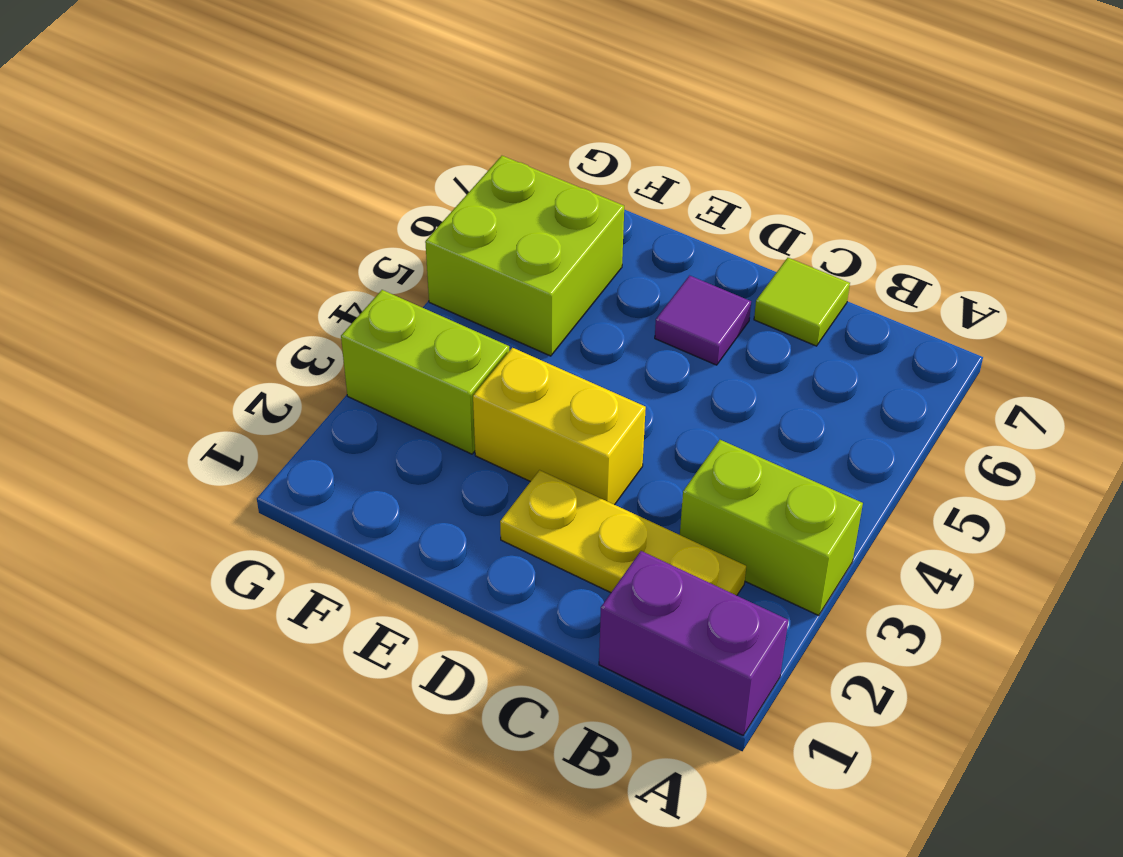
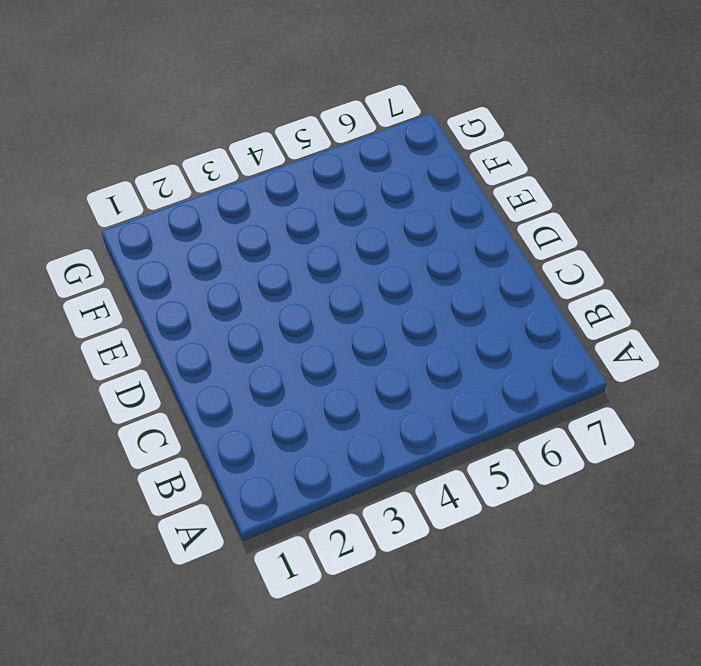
none -> purple brick A1:B1 level 1
none -> lime brick A3:B3 level 1

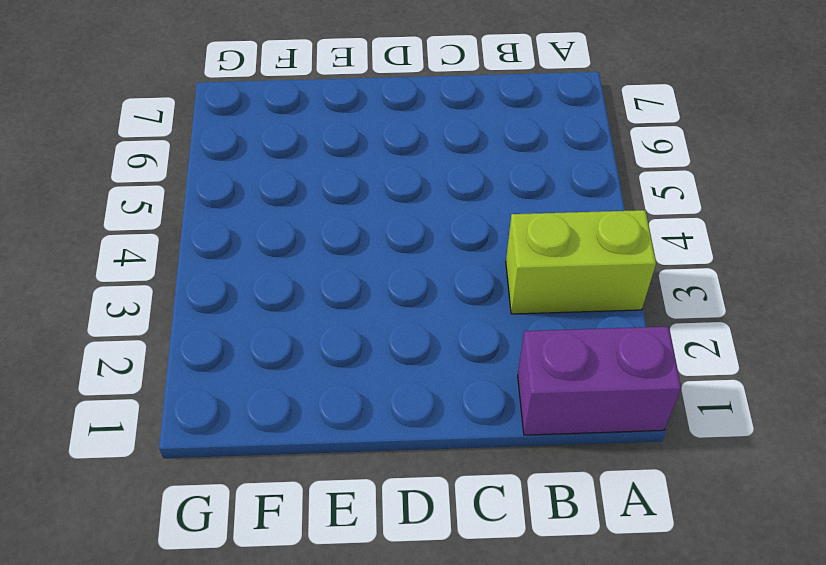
none -> yellow plate B2:D2 level 1
none -> lime tile C7 level 1

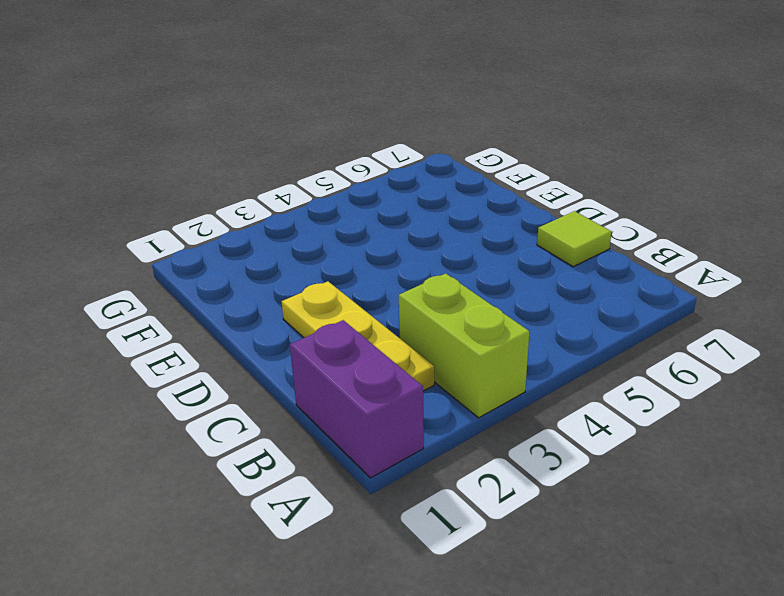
none -> yellow brick D3:E3 level 1
none -> purple tile D6 level 1

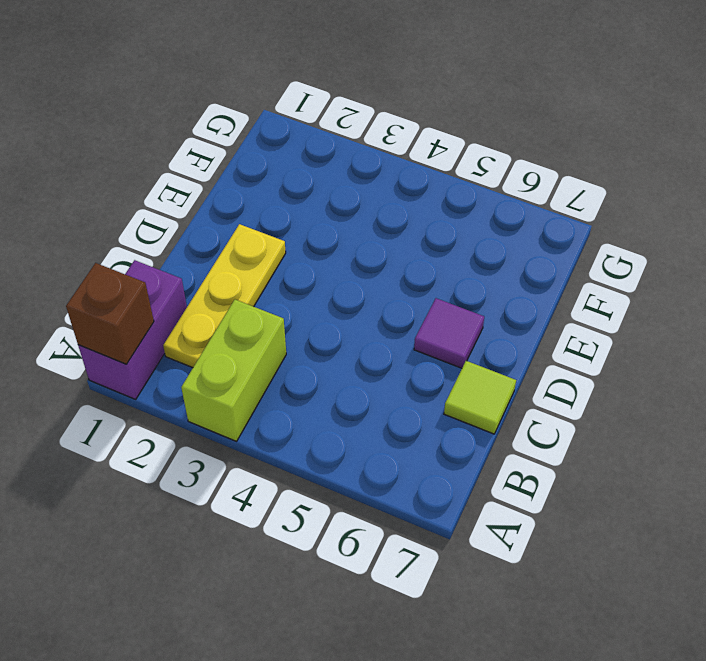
brown brick A1 level 2 -> none
none -> yellow brick D3:E3 level 1
none -> lime brick F3:G3 level 1

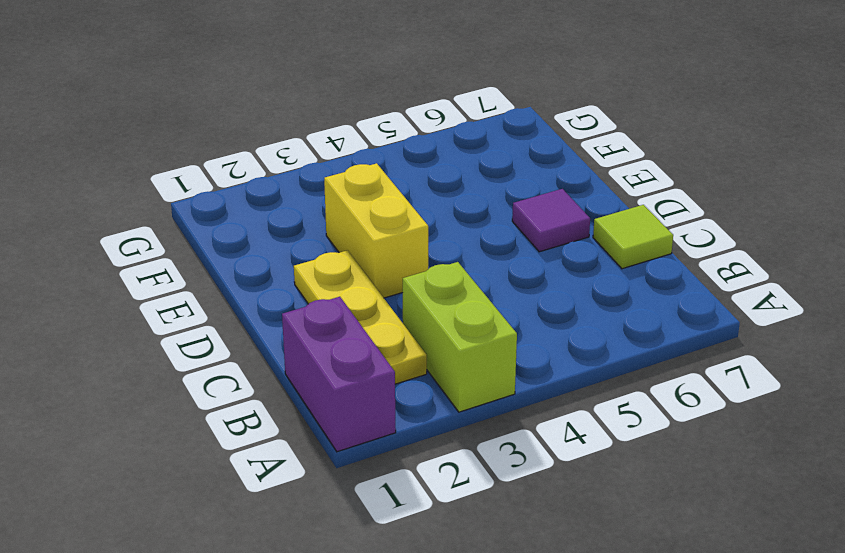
none -> lime brick F3:G3 level 1
none -> lime brick F5:G6 level 1

